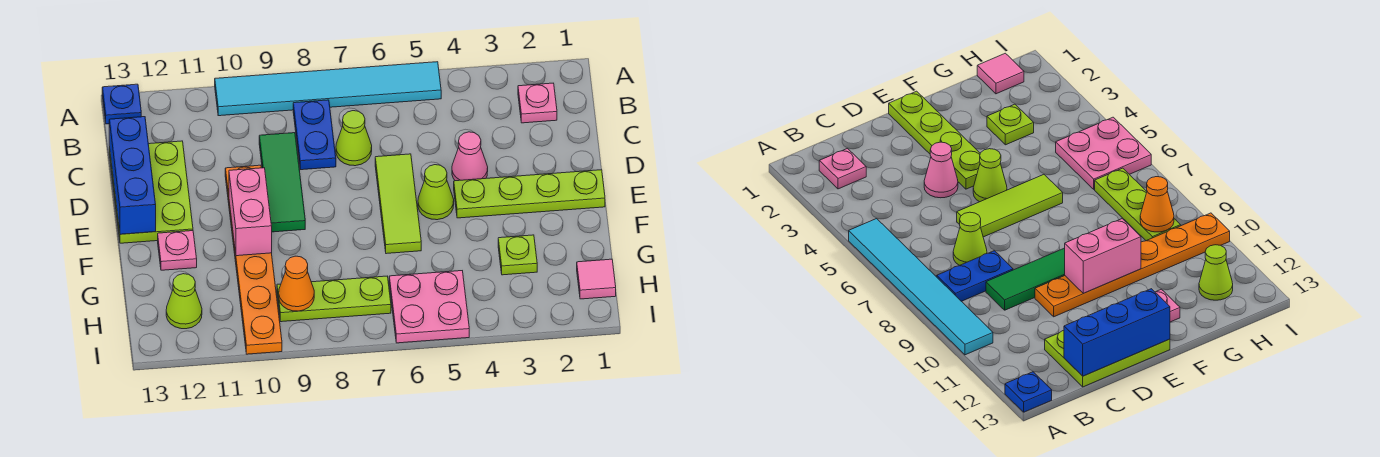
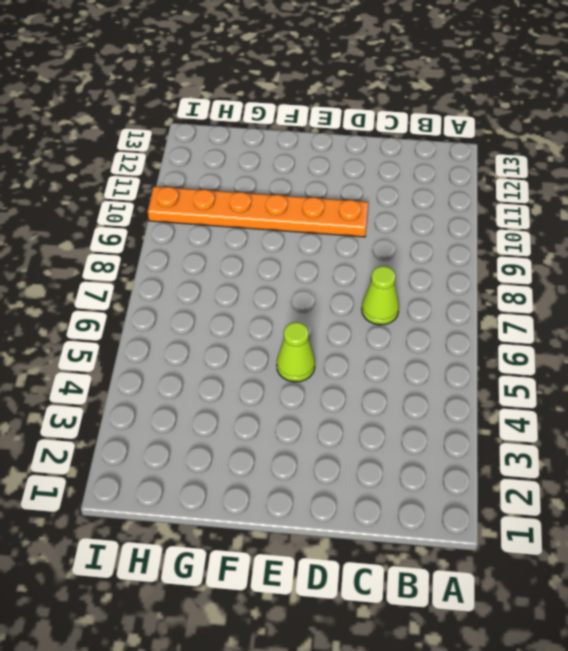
none -> cyan tile A5:A10 level 1
none -> blue plate A13 level 1
none -> pink plate B2 level 1

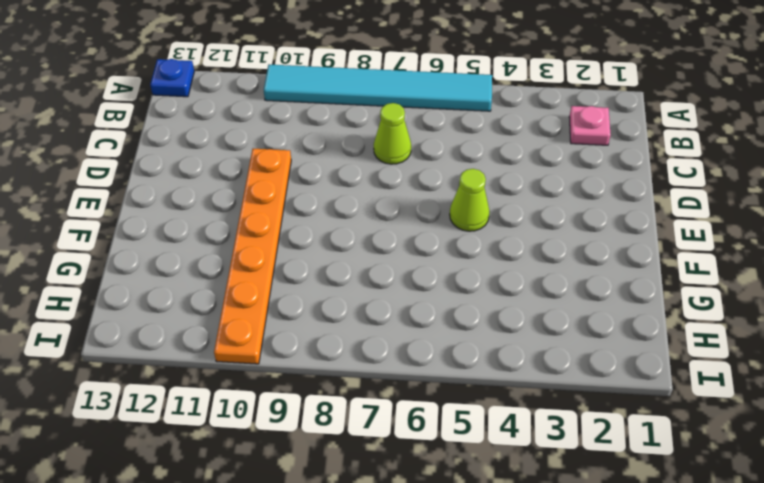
none -> blue plate B8:C8 level 1
none -> green tile C9:E9 level 1
none -> lime plate C12:E13 level 1

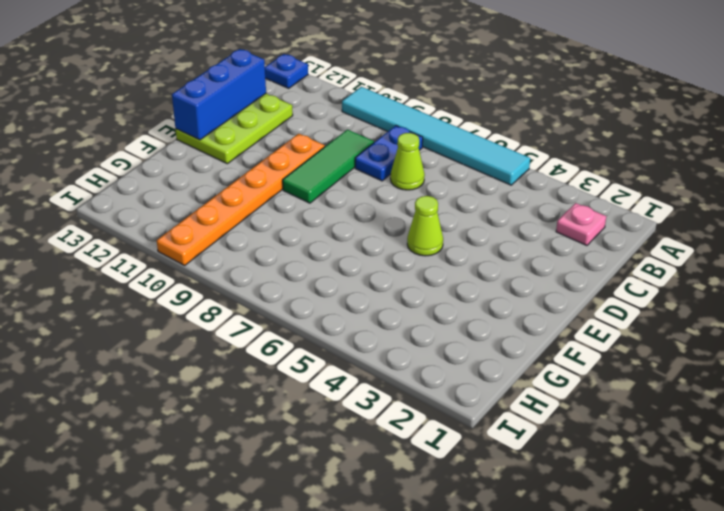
none -> pink cone D4 level 1
none -> lime tile D6:F6 level 1
none -> lime plate E1:E4 level 1

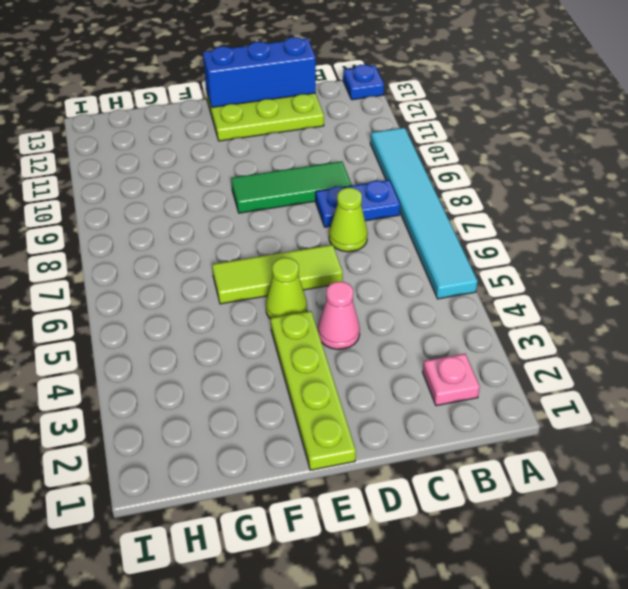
none -> orange plate D10:I10 level 1
none -> pink plate F12 level 1
none -> lime plate G3 level 1

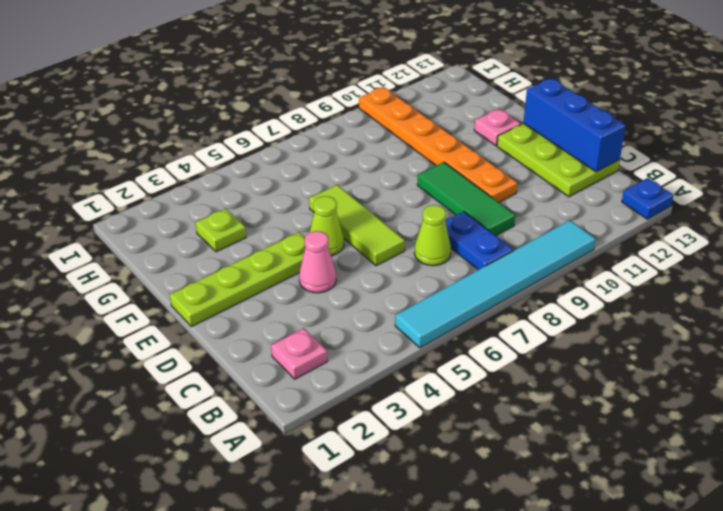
none -> pink tile H1 level 1
none -> pink plate H5:I6 level 1
none -> lime plate H7:H9 level 1

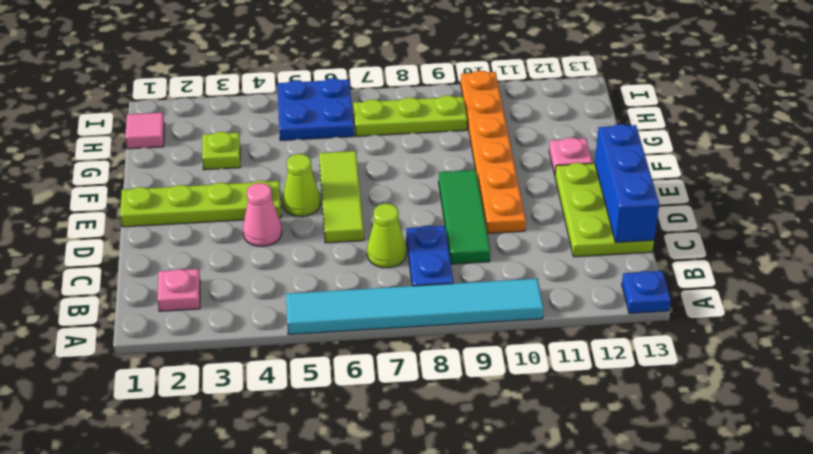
blue plate H5:I6 level 1 -> pink plate H5:I6 level 1
none -> lime cone H12 level 1
none -> pink brick E10:F10 level 2
none -> orange cone H9 level 2

